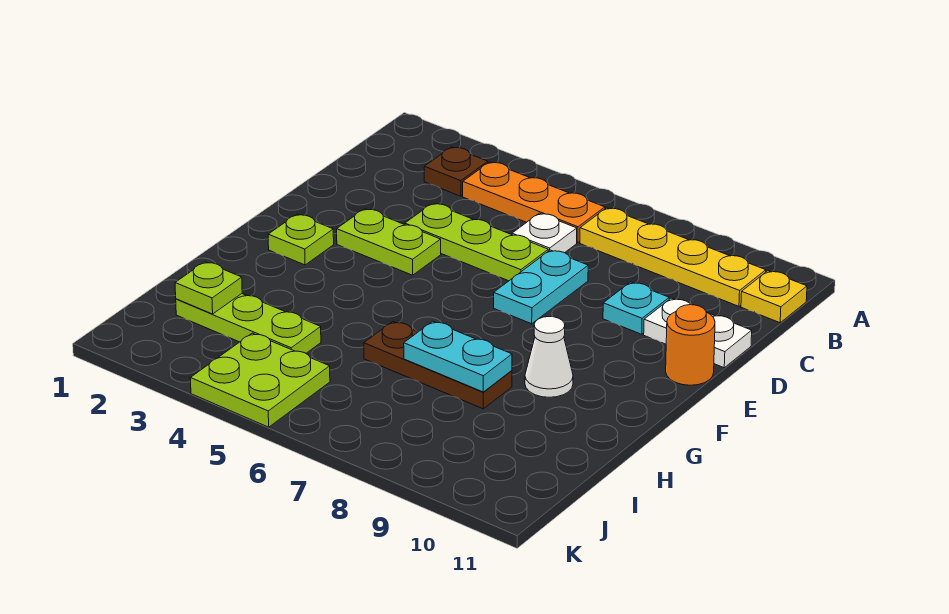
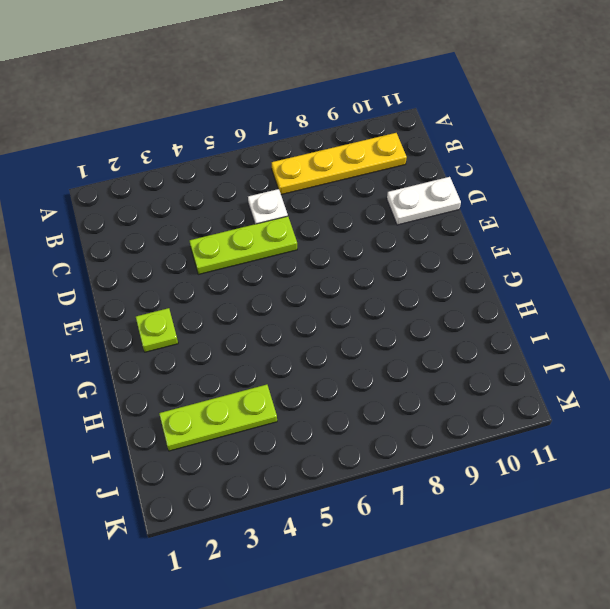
none -> brown plate B3 level 1
none -> orange plate B4:B6 level 1
none -> yellow plate B11 level 1

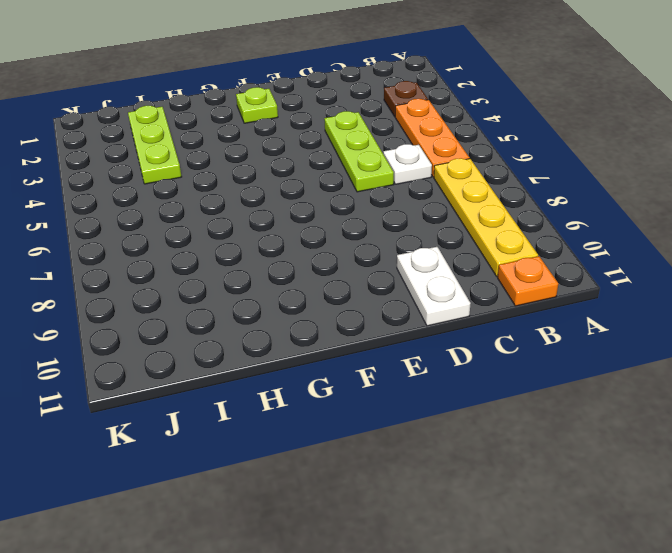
orange plate B11 level 1 -> yellow plate B11 level 1
none -> cyan plate D7:E7 level 1
none -> cyan plate D9 level 1
none -> lime plate E3:E4 level 1

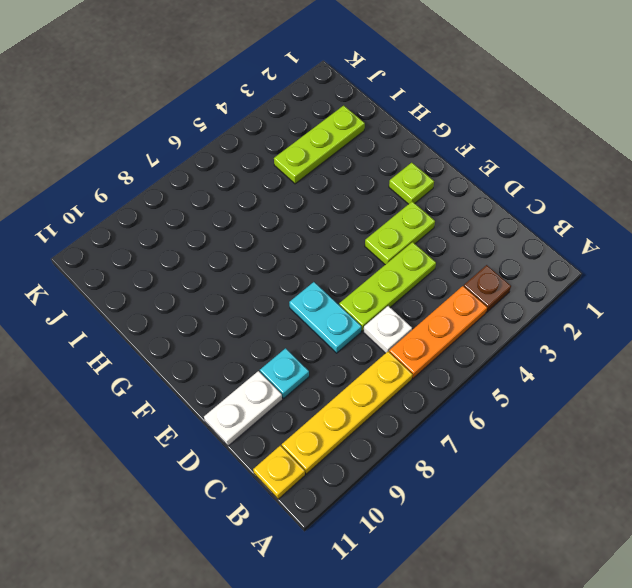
none -> orange round brick E11 level 1
none -> white cone G9 level 1
none -> brown plate H6:H8 level 1

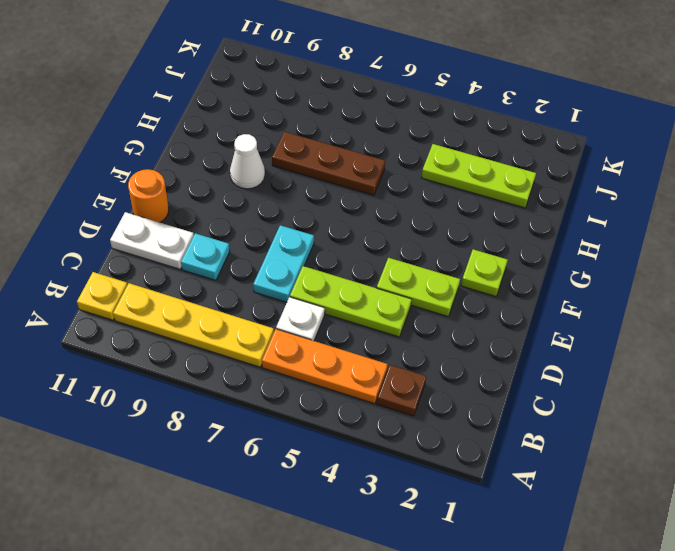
none -> lime plate J4:K5 level 1
none -> cyan plate H7:H8 level 2
none -> lime plate I2 level 2

